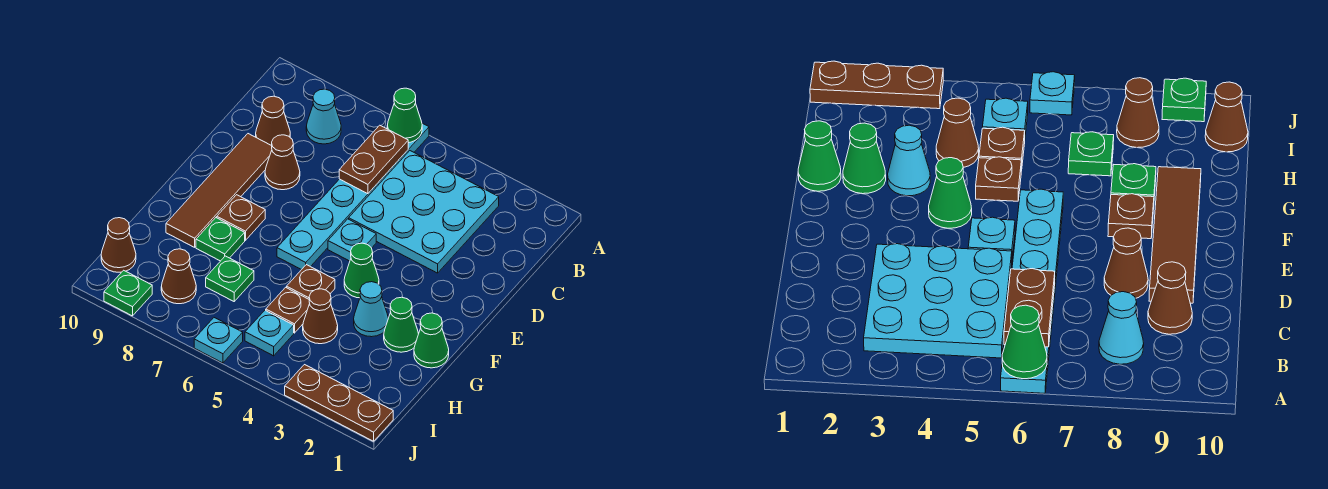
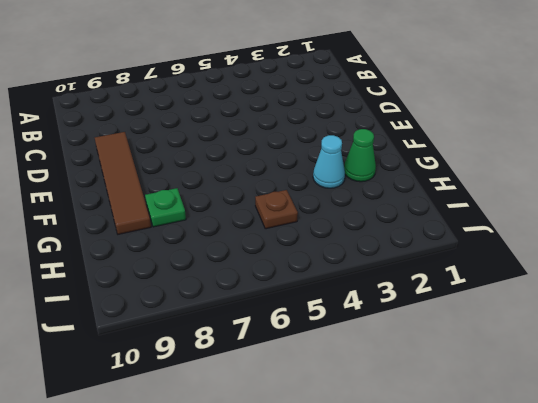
none -> cyan plate A6:F6 level 1
none -> cyan plate B3:D5 level 1
none -> cyan cone B8 level 1

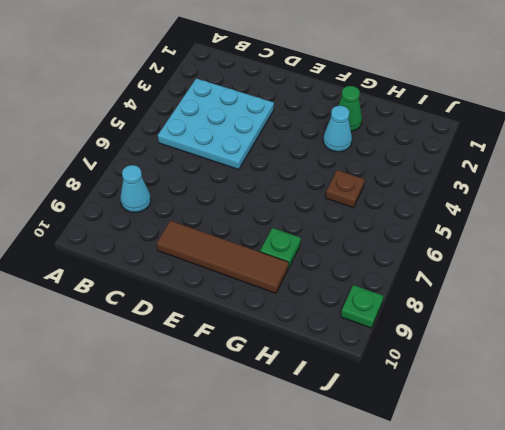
none -> cyan plate A6:F6 level 1
none -> brown cone C9 level 1
none -> brown cone D8 level 1

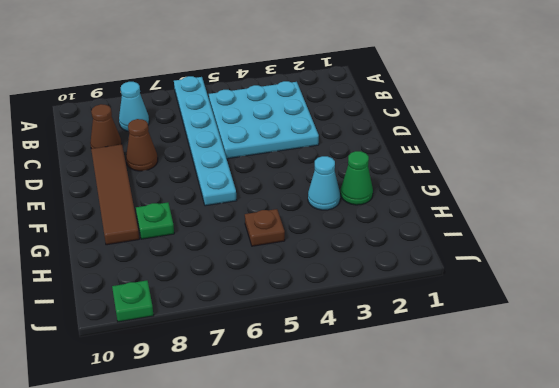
none -> cyan plate E5 level 1
none -> green cone F4 level 1
none -> brown plate F8 level 1

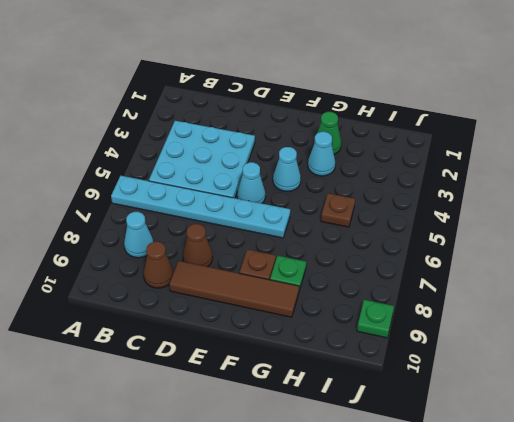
cyan cone E5 level 1 -> cyan plate E5 level 1
cyan cone F4 level 1 -> green cone F4 level 1
none -> green cone G1 level 1
none -> brown plate G5 level 1
none -> brown cone H4 level 1

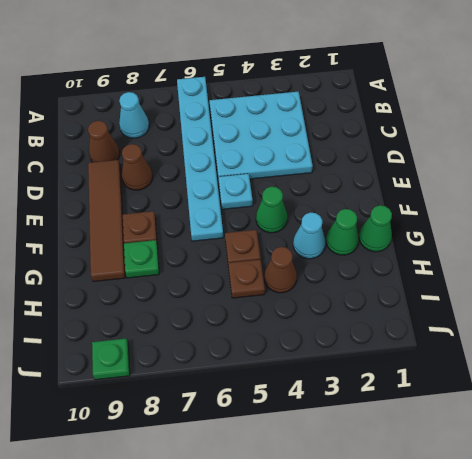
none -> green plate H7 level 1
none -> cyan plate I5 level 1
none -> brown cone I8 level 1

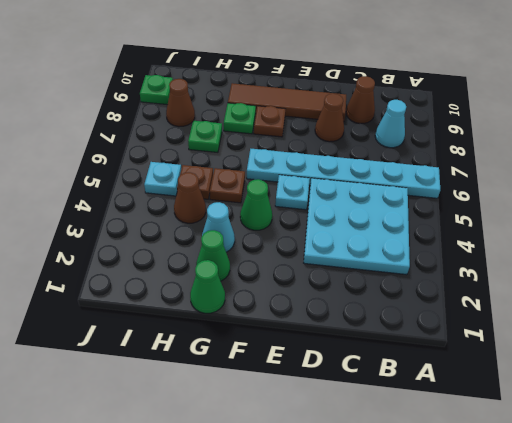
none -> brown cone I10 level 1
none -> brown plate J1:J3 level 1
none -> cyan plate J6 level 1

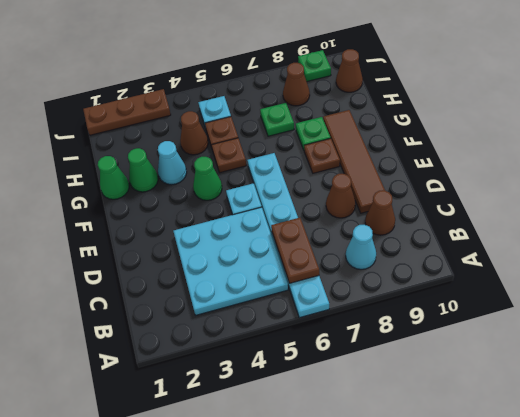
none -> cyan plate J6 level 1
none -> green cone A6 level 2

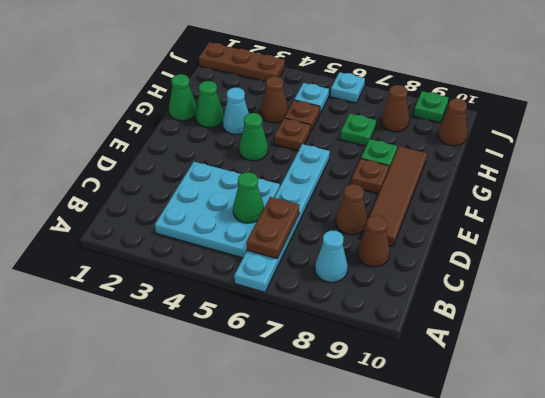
green cone C5 level 2 -> green cone A6 level 2
none -> cyan plate E5 level 1

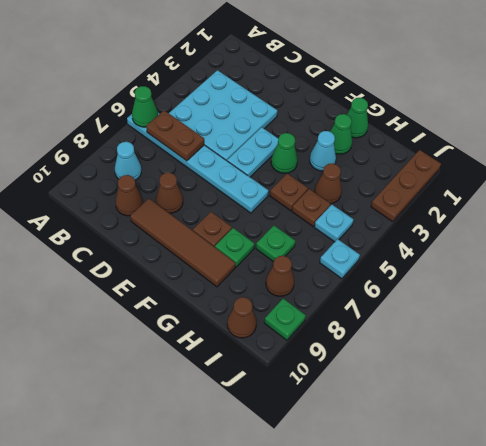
cyan plate E4:E5 level 1 -> cyan plate E5 level 1

